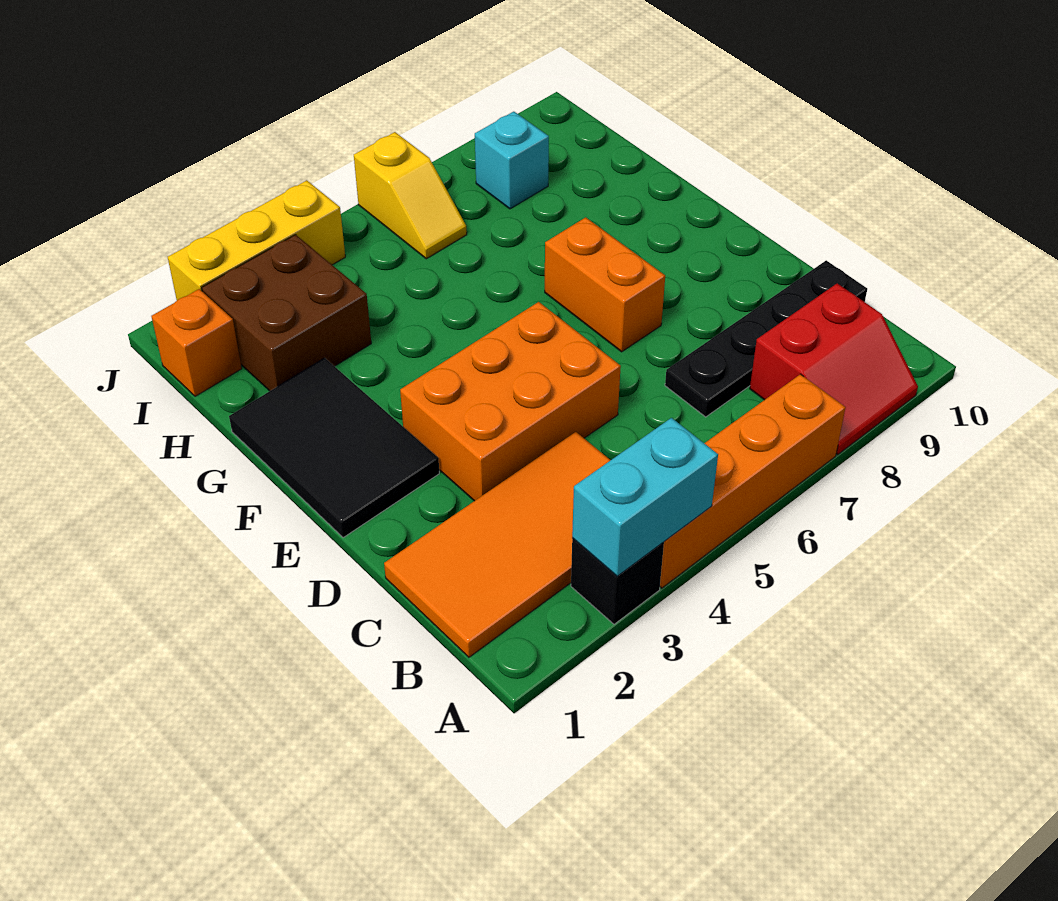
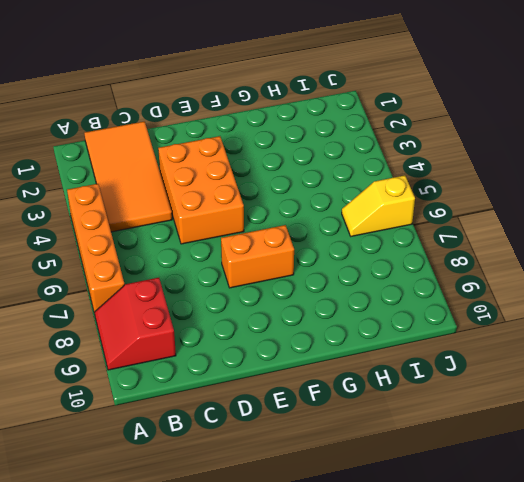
none -> black brick A3 level 1
none -> black plate C7:C10 level 1
none -> black tile E1:G2 level 1

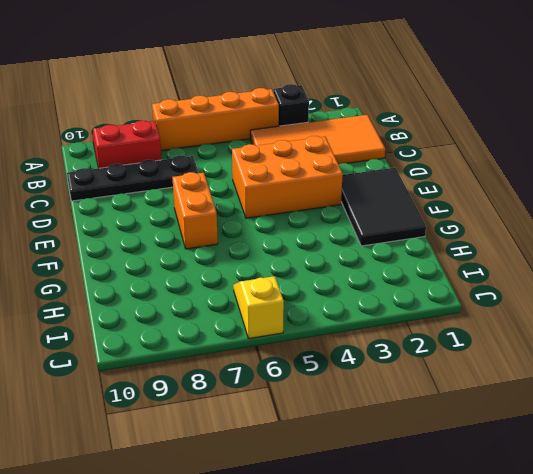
none -> brown brick H2:I3 level 1
none -> orange brick I1 level 1
none -> cyan brick I8 level 1

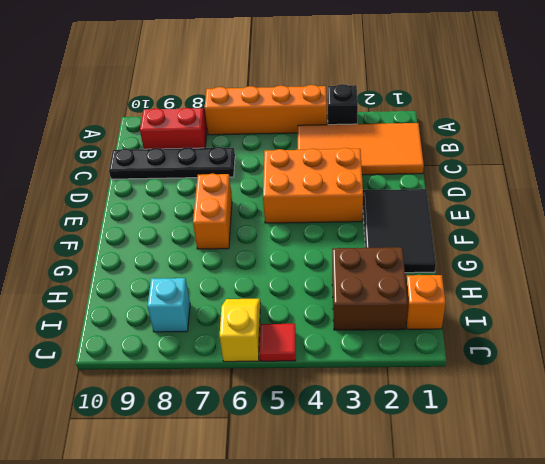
red tile J5 level 1 -> none
none -> yellow brick J2:J4 level 1
none -> cyan brick A3:A4 level 2

